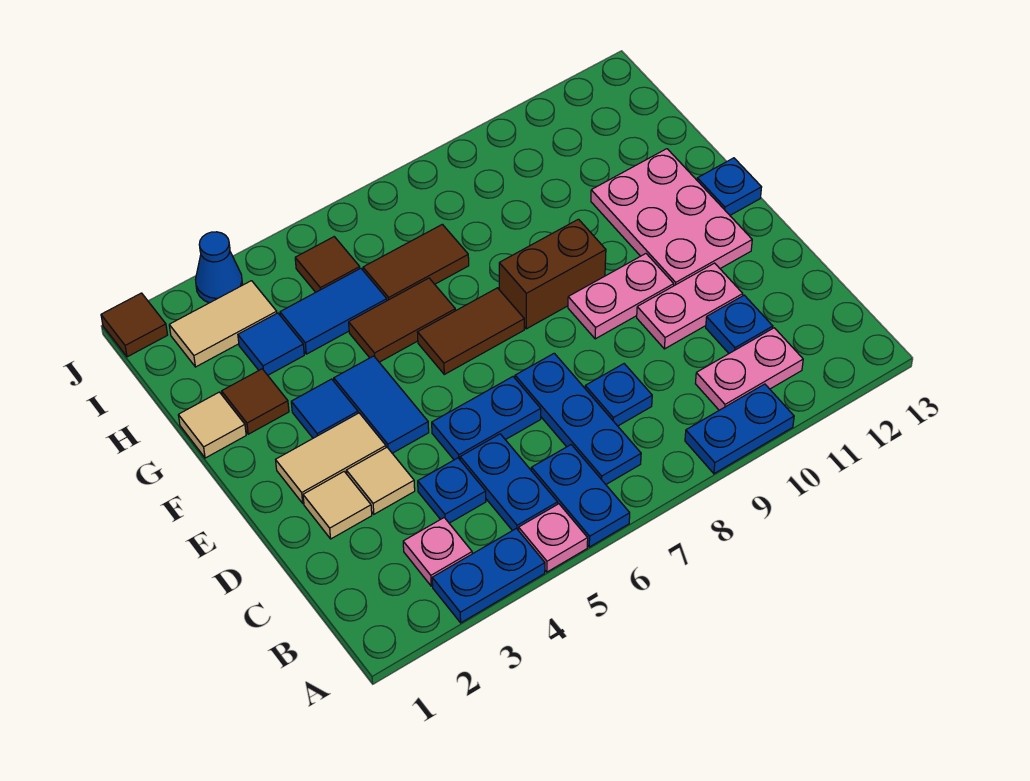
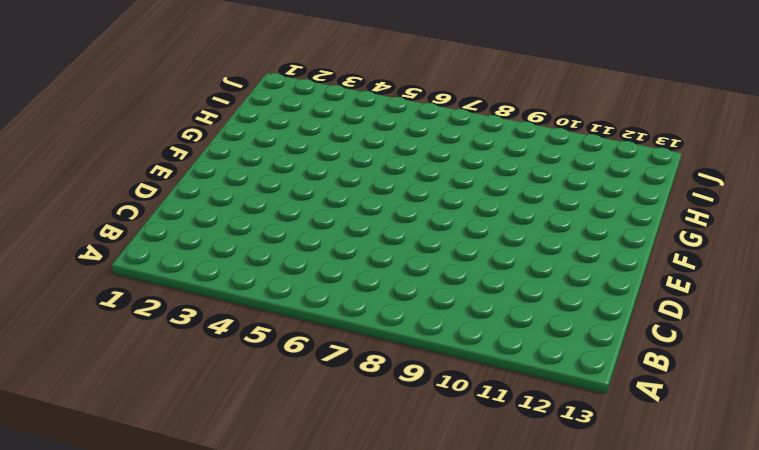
none -> blue plate A3:A4 level 1
none -> pink plate A5 level 1
none -> blue plate A6:B6 level 1
none -> blue plate A9:A10 level 1

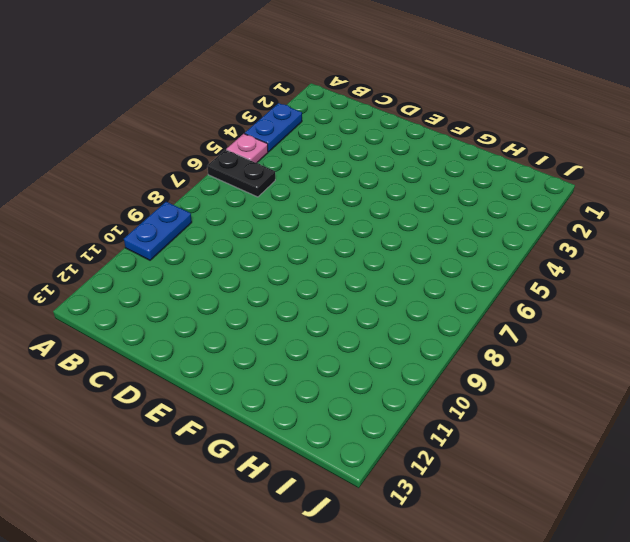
black plate A6:B6 level 1 -> blue plate A6:B6 level 1
none -> pink plate B3 level 1
none -> blue plate B5:C5 level 1
none -> blue plate B7:D7 level 1
none -> pink plate B10:B11 level 1

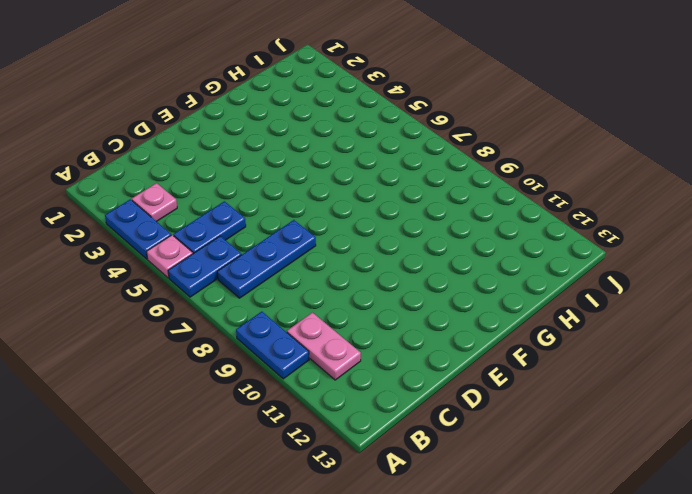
none -> blue plate C4 level 1
none -> blue plate C8 level 1
none -> blue plate C11 level 1
none -> tan tile D2 level 1

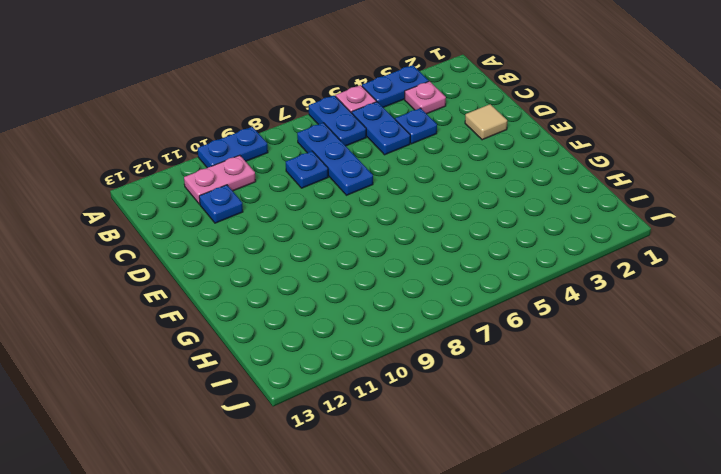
none -> tan tile D3 level 1
none -> blue plate D5:D6 level 1
none -> pink plate D10:D11 level 1
none -> tan tile E2:E3 level 1

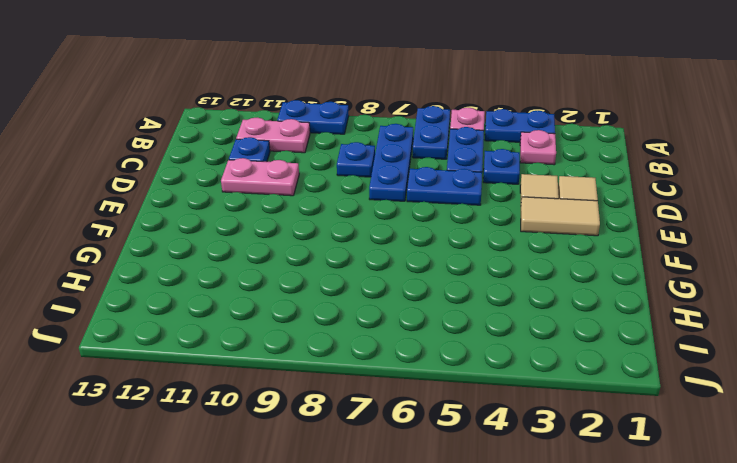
none -> blue tile E4:F4 level 1
none -> pink plate E9:E10 level 1
none -> pink plate E11:G12 level 1
none -> blue tile F3 level 1

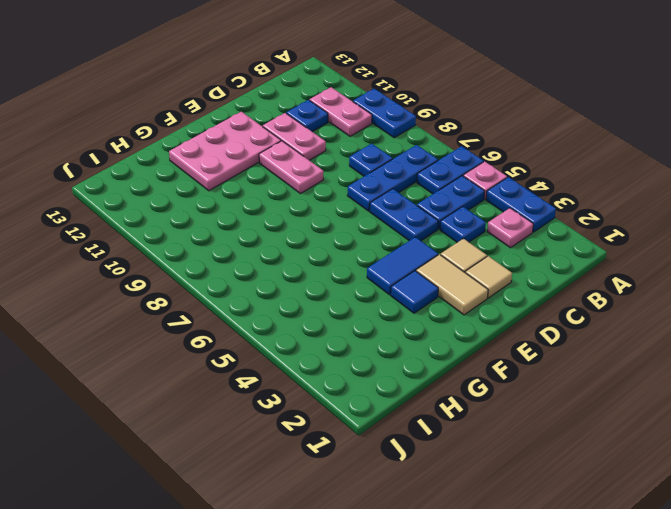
none -> brown tile F6:F7 level 1
none -> brown brick F8:F9 level 1
none -> blue plate F13 level 1
none -> tan tile G1 level 1

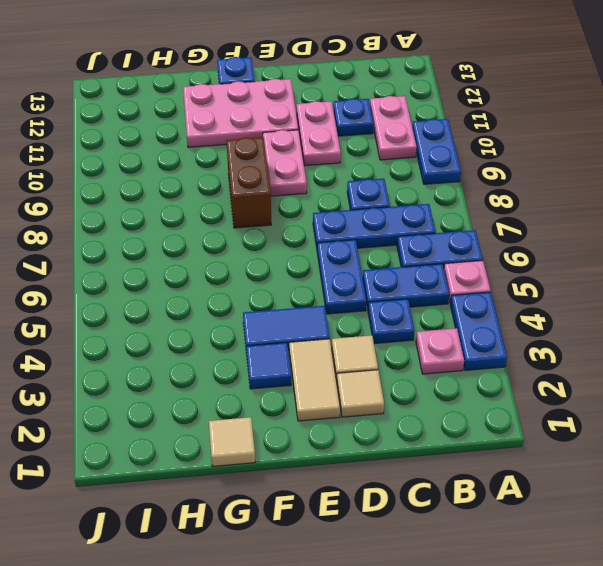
none -> brown tile F6:F7 level 1
none -> brown tile G2 level 1
none -> brown tile G5:G6 level 1
none -> blue tile H3 level 1

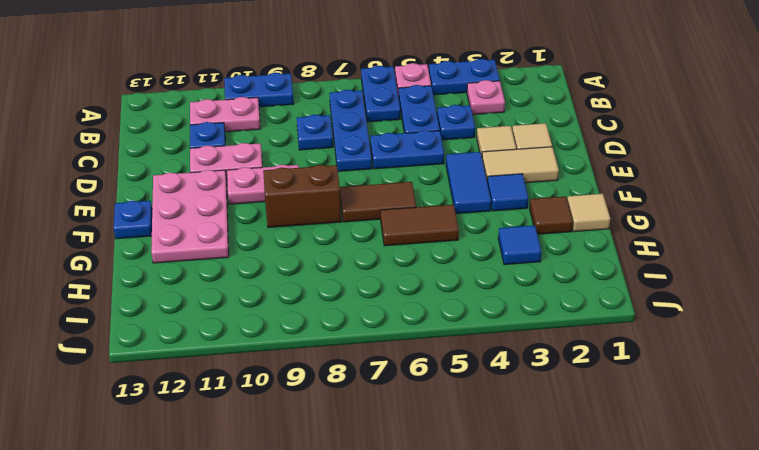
none -> blue tile H4:H5 level 1
none -> brown tile H6:H7 level 1
none -> tan tile I2:I3 level 1
none -> brown tile I5 level 1

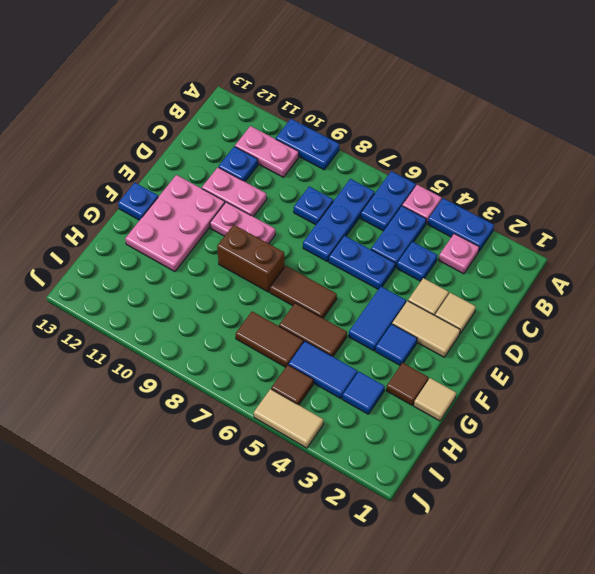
tan tile J4:J5 level 1 -> tan tile I2:I3 level 1
none -> brown tile J1 level 1
none -> blue cone J3 level 1

